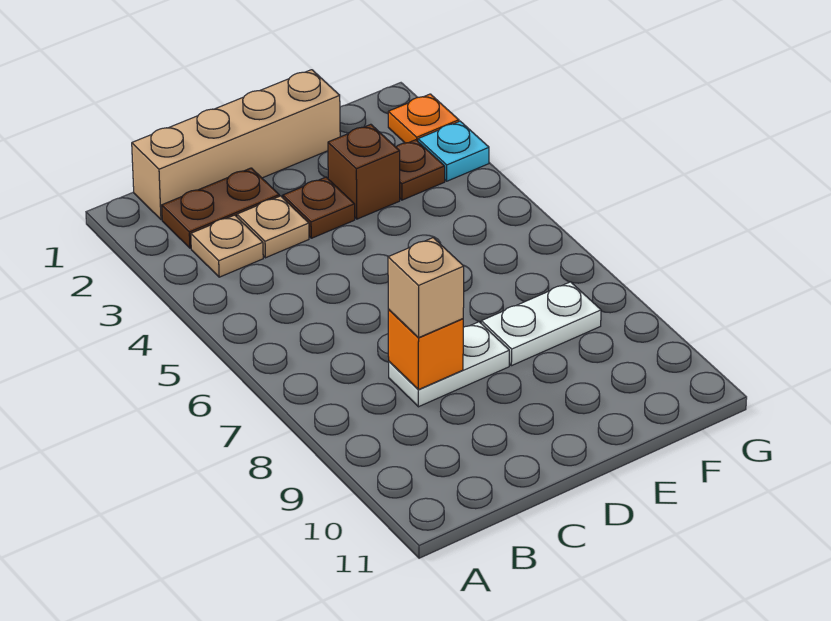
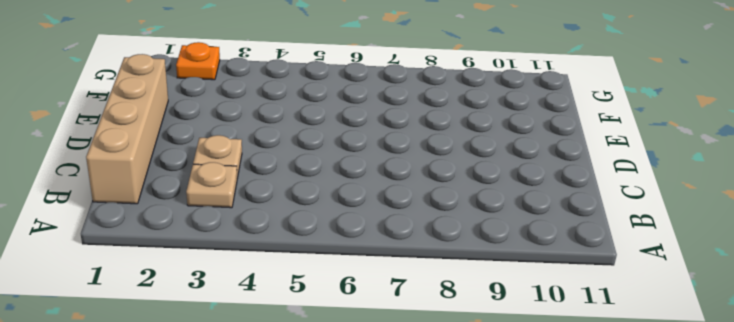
none -> brown plate B2:C2 level 1
none -> white plate C8:D8 level 1
none -> brown plate D3 level 1

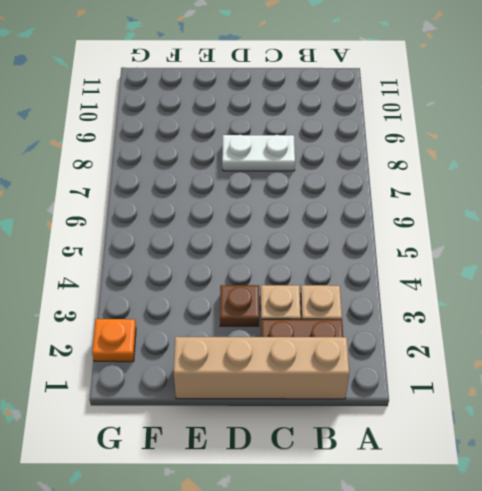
none -> brown brick E3 level 1
none -> white plate E8:F8 level 1
none -> brown plate F3 level 1

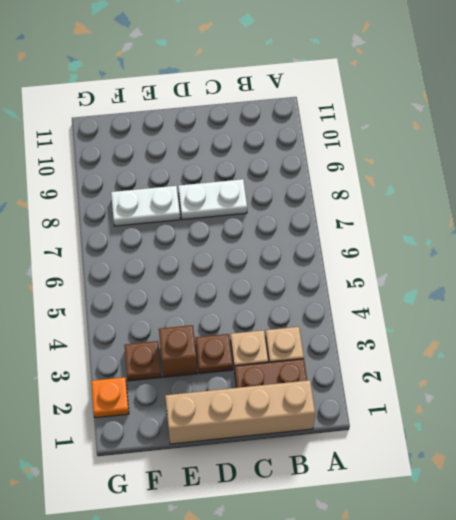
none -> cyan plate G3 level 1
none -> orange brick C8 level 2
none -> tan brick C8 level 3

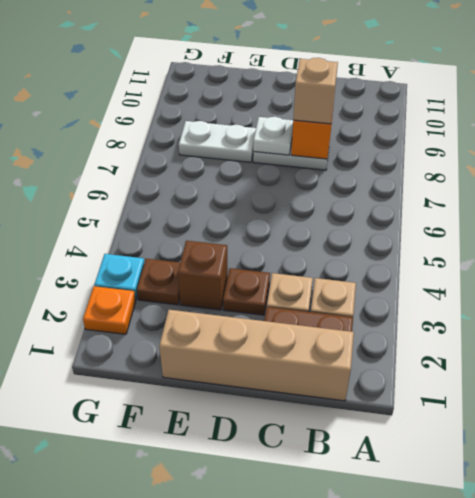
white plate D8 level 2 -> none

